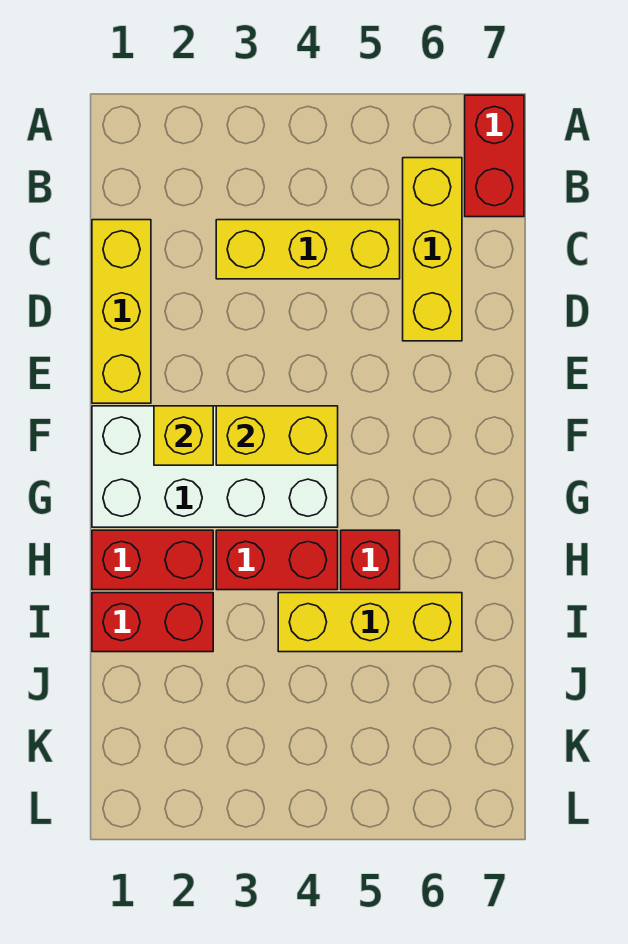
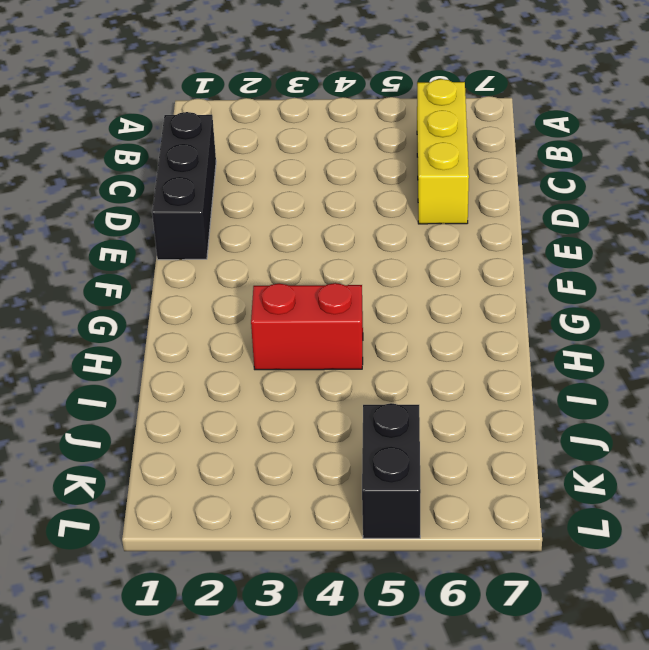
black brick C1:E1 level 1 -> yellow brick C1:E1 level 1
black brick K5:L5 level 1 -> none
none -> red brick A7:B7 level 1
none -> yellow brick C3:C5 level 1
none -> white brick F1:G4 level 1

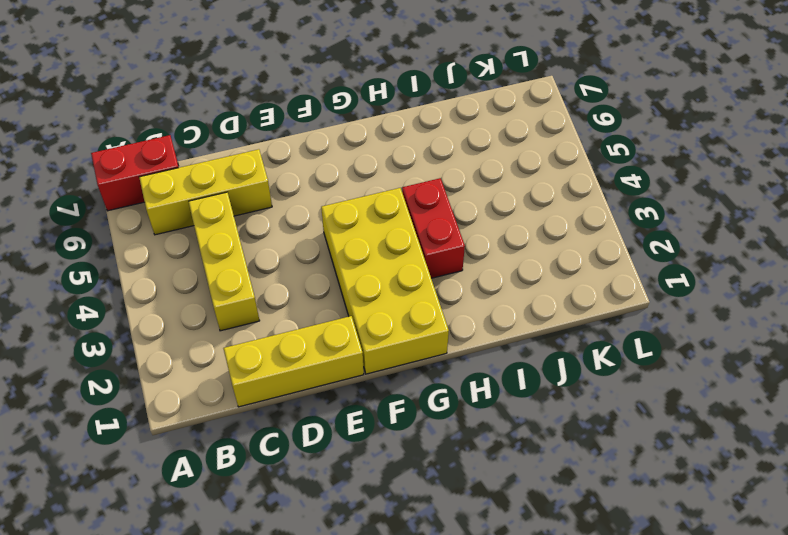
yellow brick F1:G4 level 1 -> white brick F1:G4 level 1
none -> red brick H1:H2 level 1
none -> red brick H5 level 1
none -> red brick I1:I2 level 1

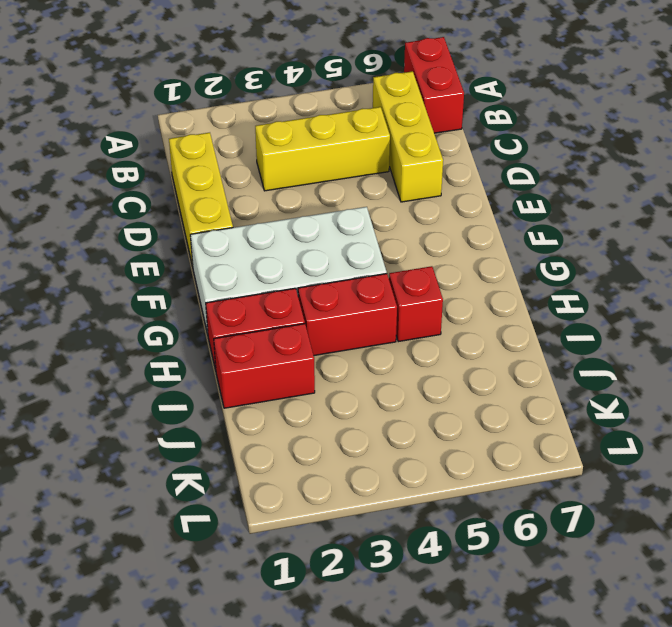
none -> yellow brick I4:I6 level 1
none -> yellow brick F2 level 2
none -> yellow brick F3:F4 level 2

